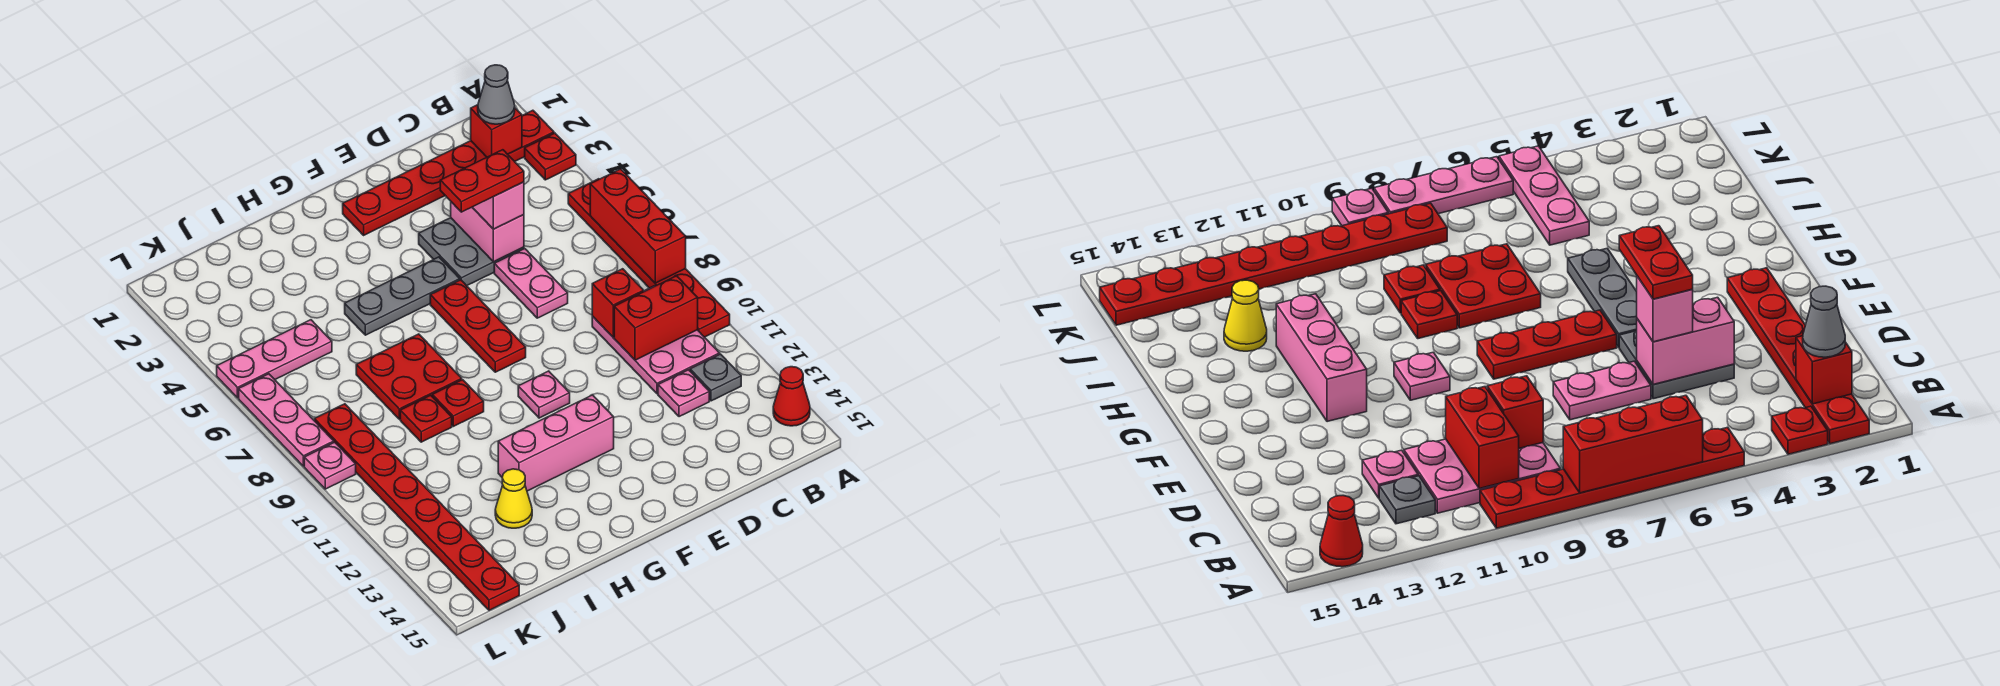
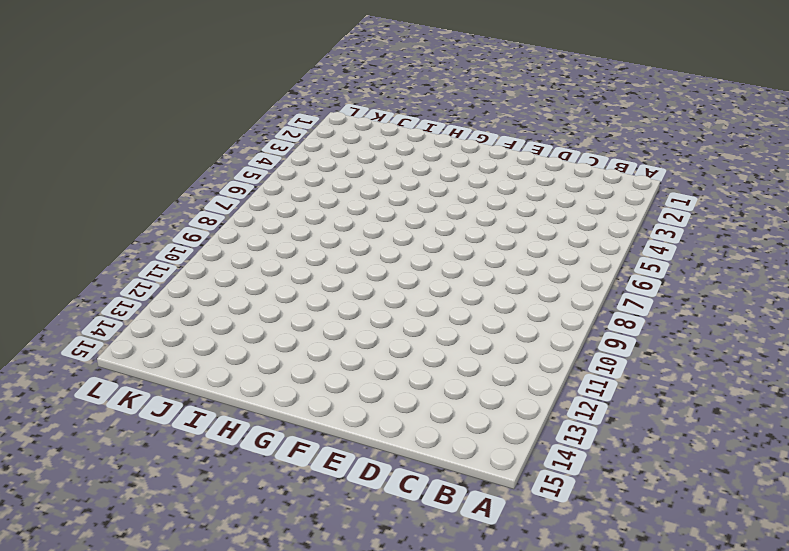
none -> red plate A2:F2 level 1
none -> red plate A3 level 1
none -> red plate A5:A10 level 1

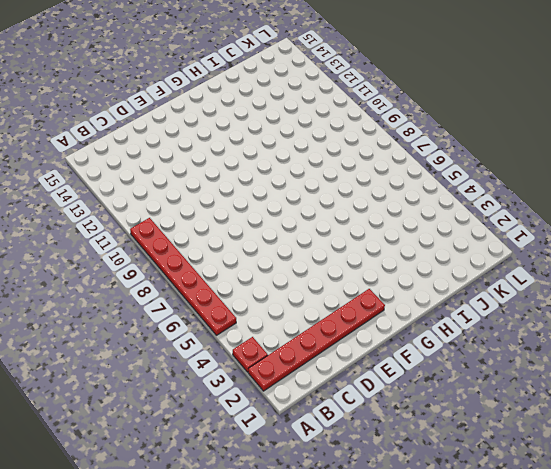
none -> red cone A14 level 1
none -> pink plate B9:C11 level 1
none -> grey plate B12 level 1

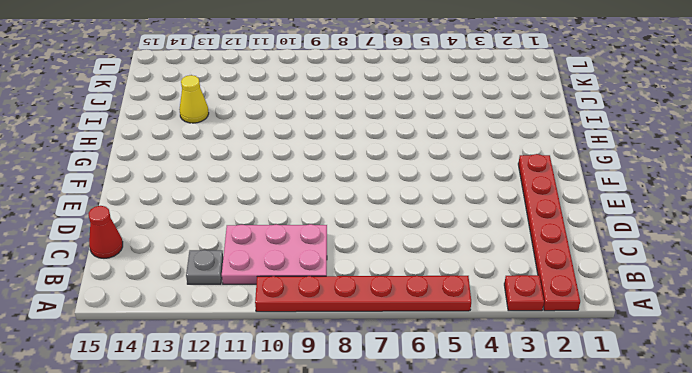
red cone C15 level 1 -> red cone A14 level 1
none -> pink plate C12 level 1
none -> grey plate D4:E5 level 1
none -> pink plate D6:D7 level 1

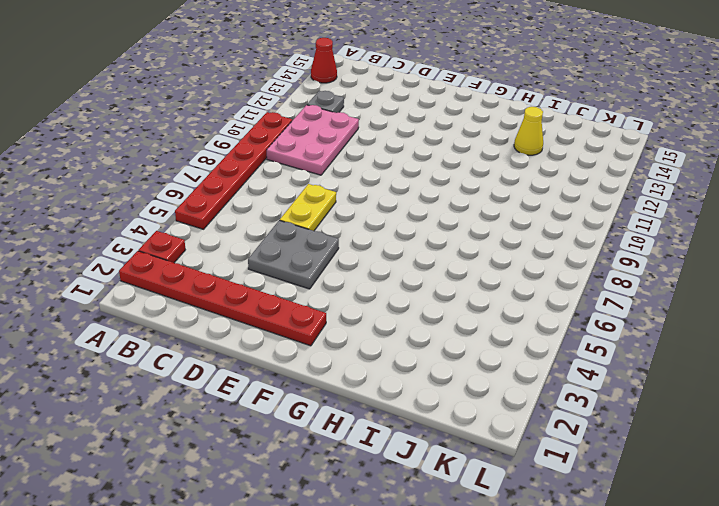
yellow plate D6:D7 level 1 -> pink plate D6:D7 level 1
none -> pink plate C12 level 1
none -> grey plate F5:H5 level 1
none -> red plate F6:F8 level 1

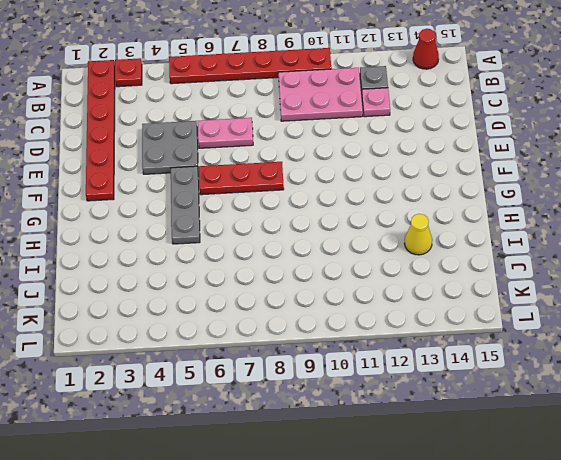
none -> pink plate F10 level 1
none -> pink brick F12:H12 level 1
none -> red plate H7:I8 level 1

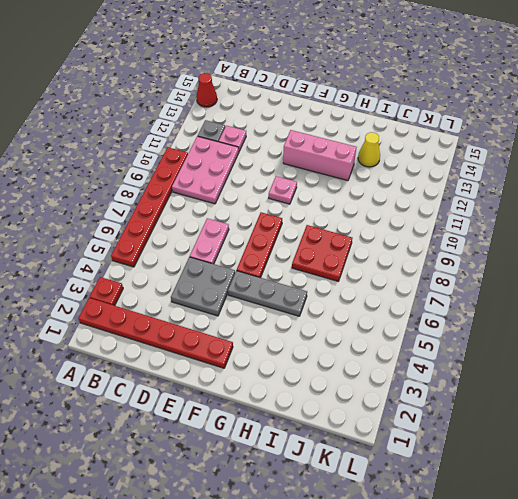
none -> red plate H9 level 1
none -> red plate I9 level 1
none -> pink plate J5:L5 level 1

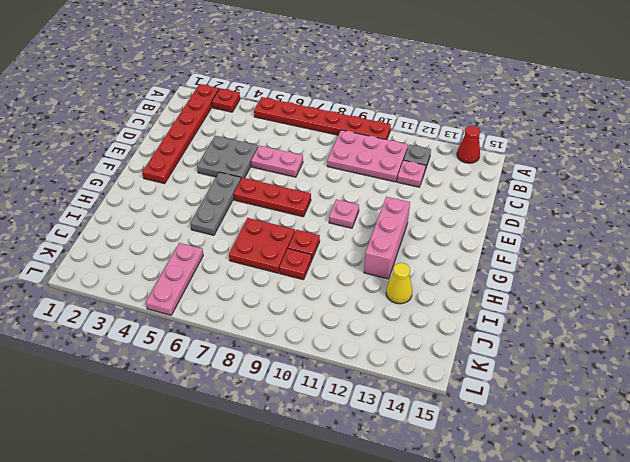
none -> red plate K8:K15 level 1
none -> pink plate L6:L8 level 1
none -> pink plate L9 level 1

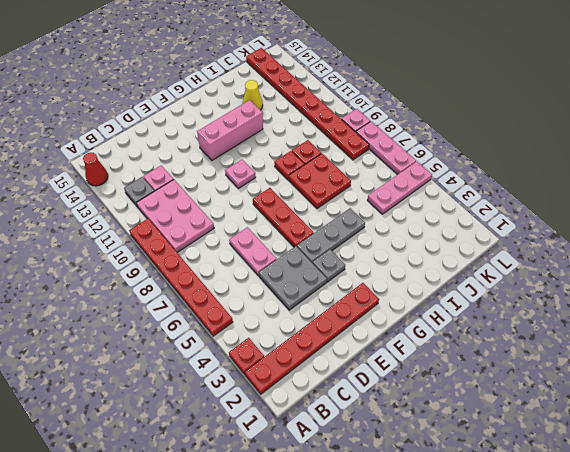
grey plate F4 level 1 -> none
none -> red brick A6:A8 level 2
none -> red brick B2 level 2
none -> red brick B10:C10 level 2

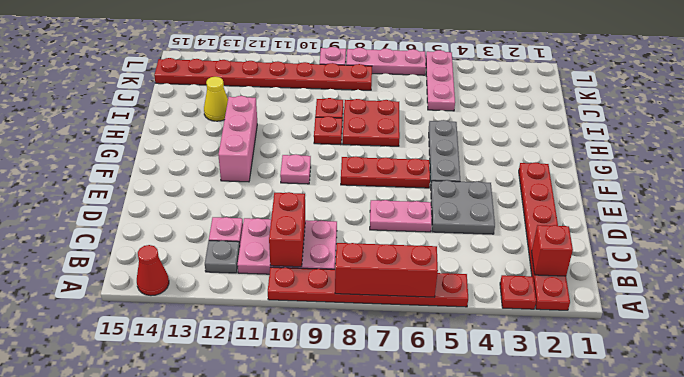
none -> red brick C9 level 2
none -> pink brick D4:D5 level 2
none -> grey cone B2 level 3

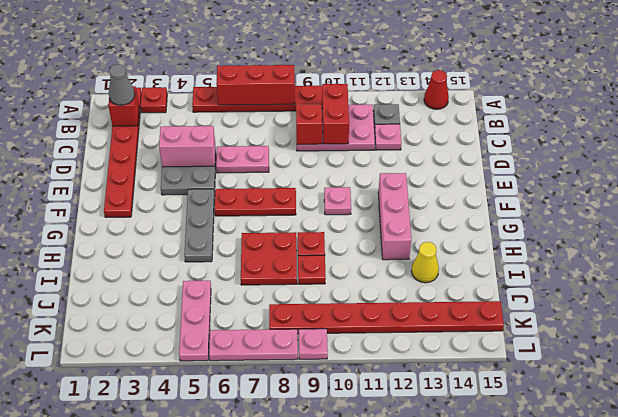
none -> pink brick D5 level 3
none -> red plate D5:E5 level 4

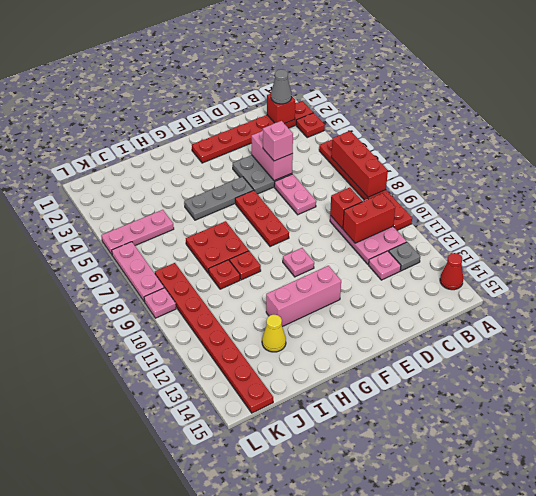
none -> red plate D5:E5 level 4

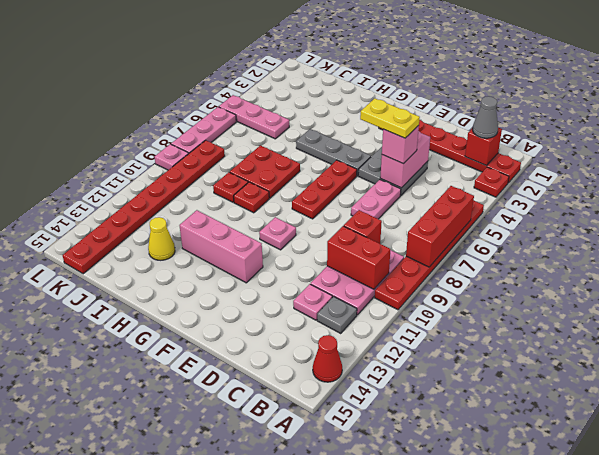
yellow plate D5:E5 level 4 -> red plate D5:E5 level 4

